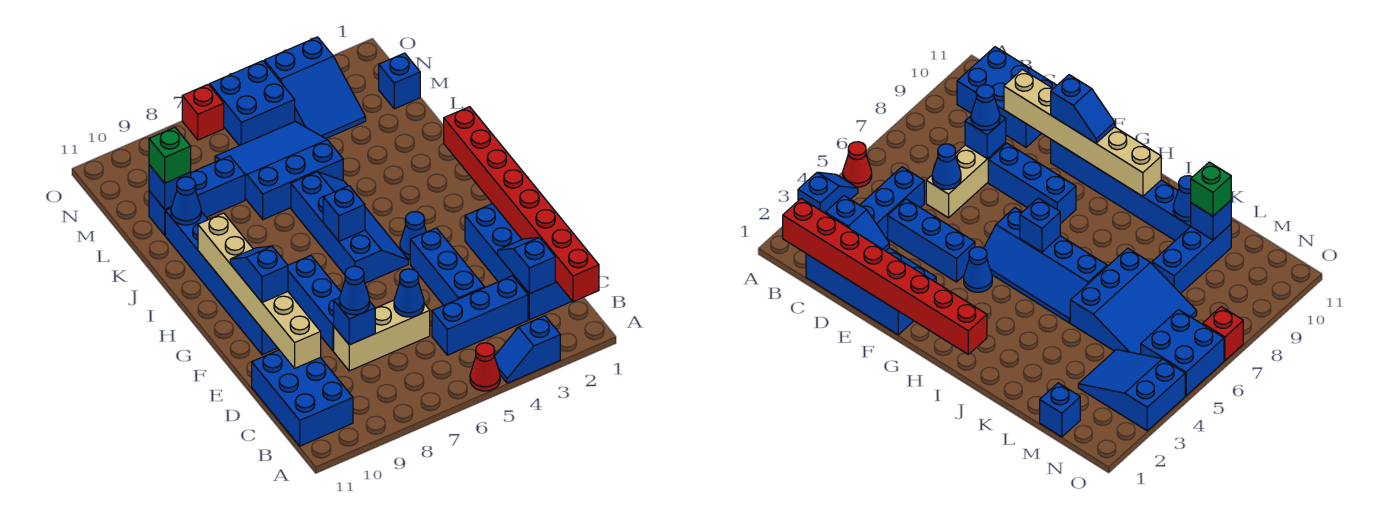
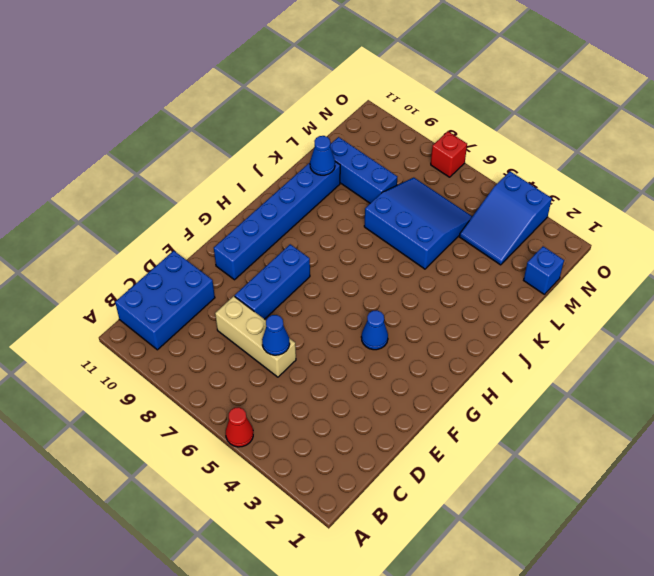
none -> blue slope A3:A4 level 1 top 3
none -> blue brick C1:F2 level 1
none -> blue brick C3:C5 level 1

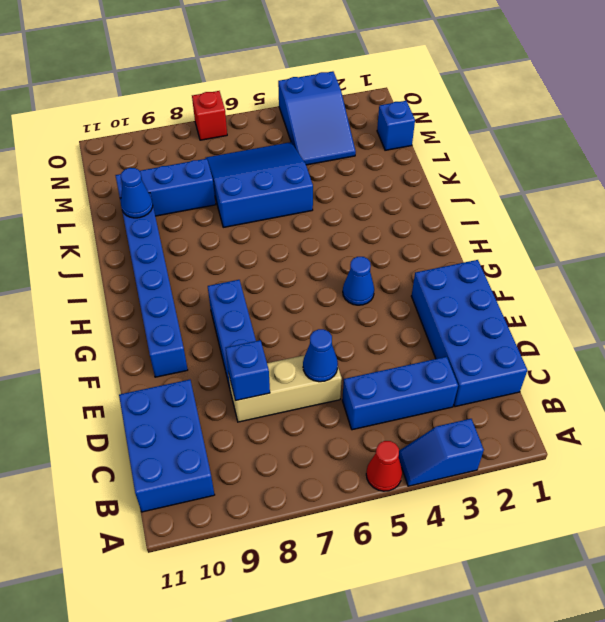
none -> blue brick D4:F4 level 1
none -> blue slope G5:J6 level 1 top 6
none -> blue brick N5:O6 level 1

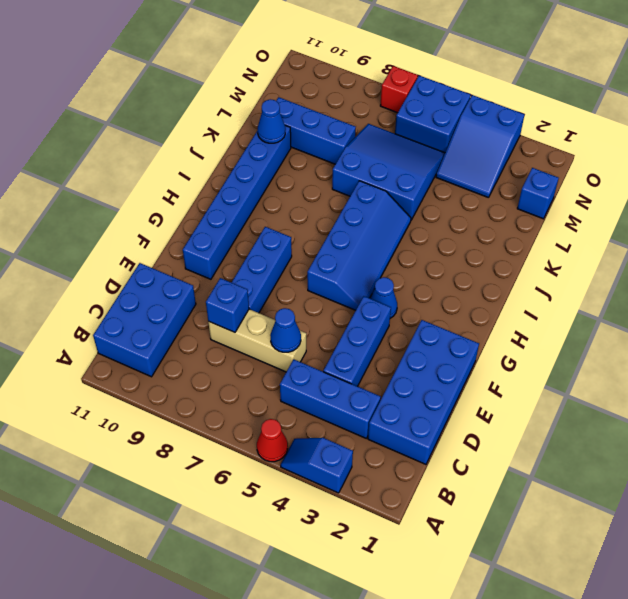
none -> red brick B1:I1 level 2
none -> blue slope C2:D2 level 2 top C
none -> tan brick D10:I10 level 2

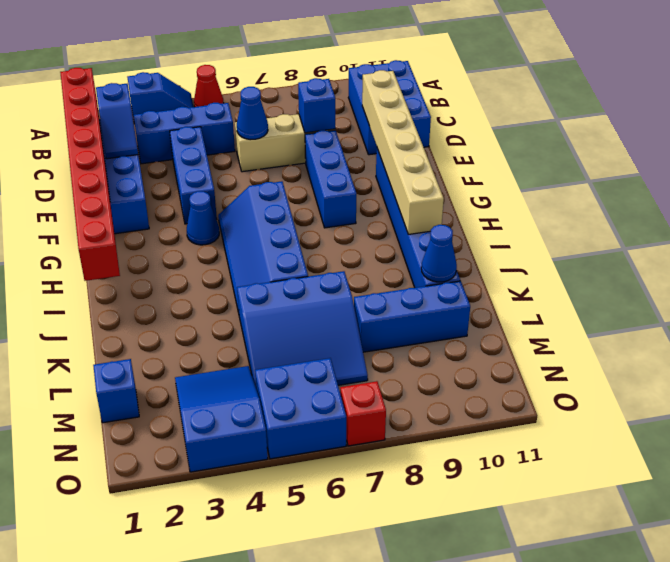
none -> blue brick H6 level 2
none -> blue brick L10 level 2
none -> blue cone D8 level 3

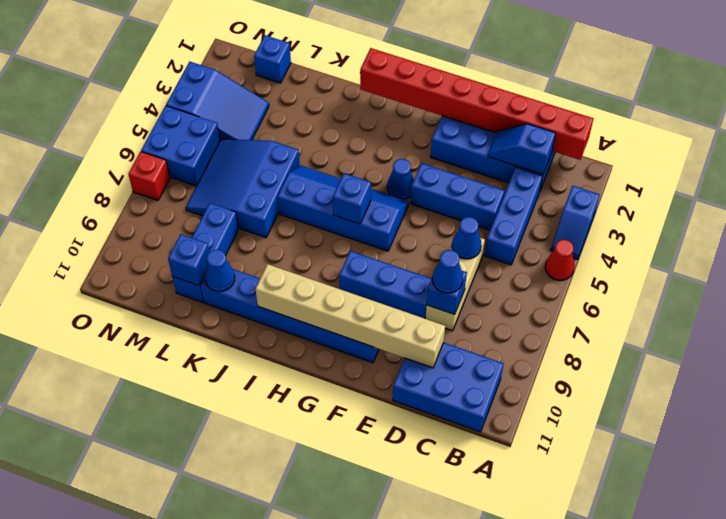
none -> blue slope F10:G10 level 3 top F
none -> green brick L10 level 3

